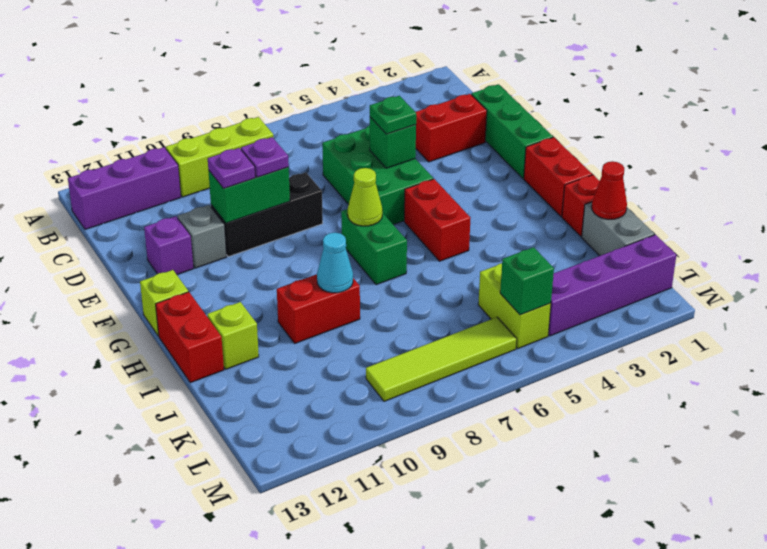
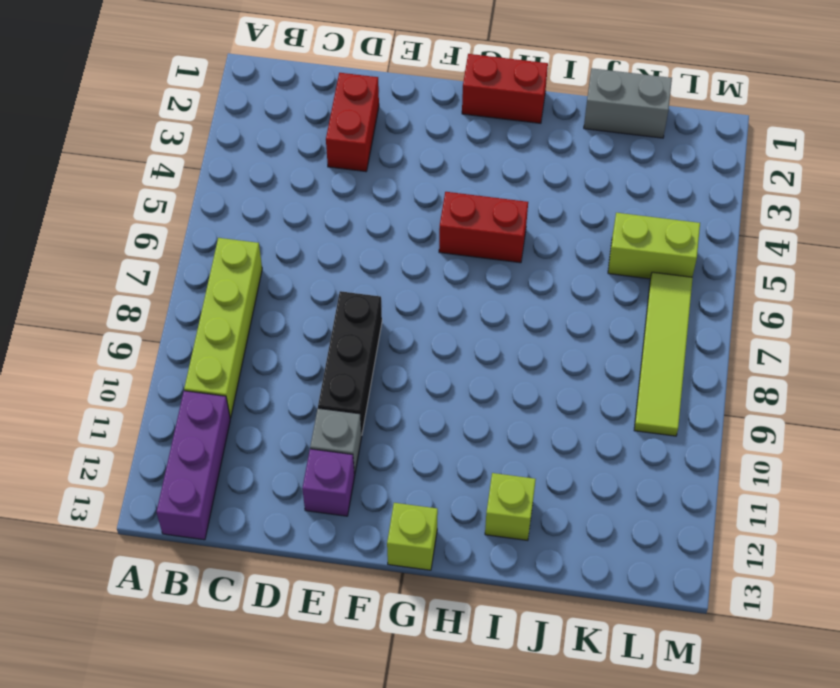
lime brick B7:B10 level 1 -> lime brick B8:B10 level 1
none -> green brick D1:F1 level 1
none -> green brick D5:F6 level 1
none -> green brick G7:H7 level 1

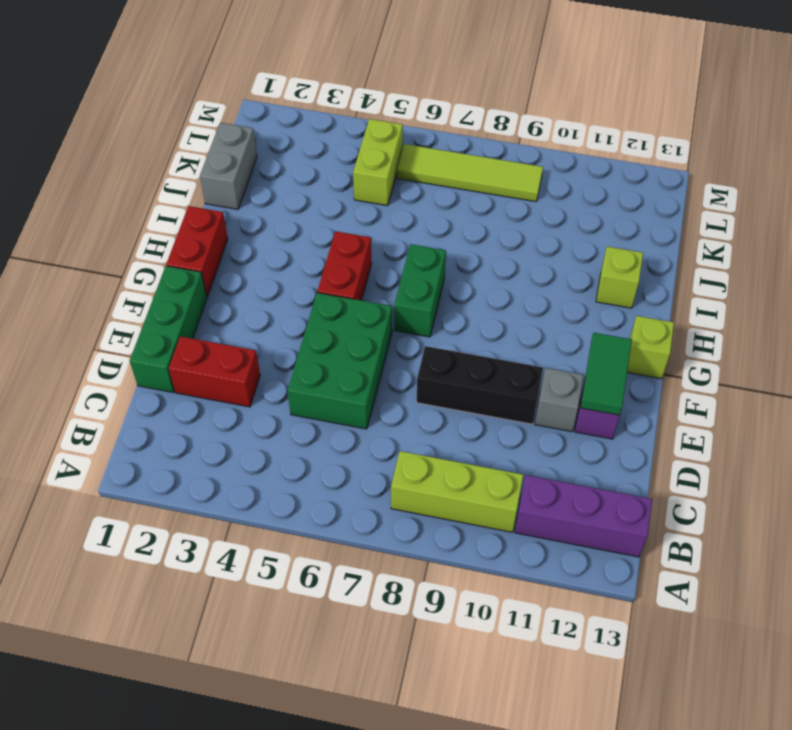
green tile E12:F12 level 2 -> none
none -> red brick H13:I13 level 1
none -> red brick I1 level 1
none -> red brick I9:I10 level 1

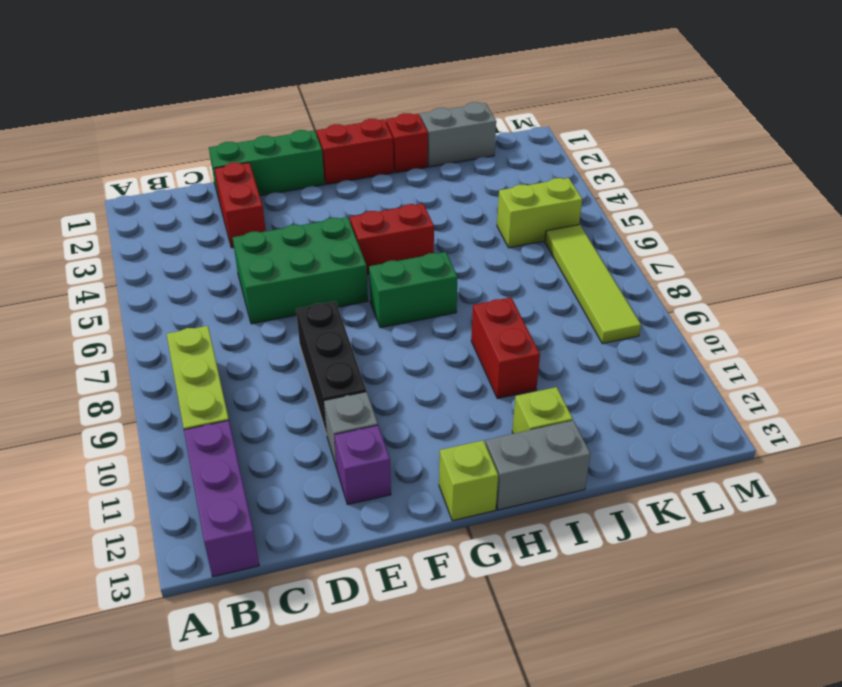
grey brick H13:I13 level 1 -> red brick H13:I13 level 1
none -> purple brick L1:L4 level 1
none -> green brick E5 level 2
none -> green brick E9:E10 level 2

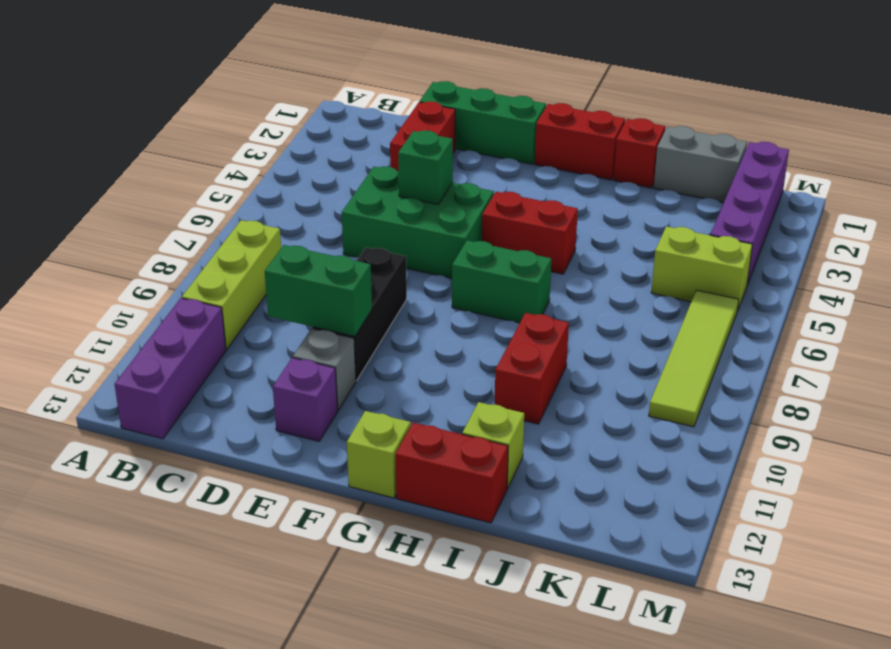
green brick D10:E10 level 2 -> green brick E9:E10 level 2
none -> lime cone G7 level 2
none -> cyan cone I9 level 2
none -> red cone J1 level 2

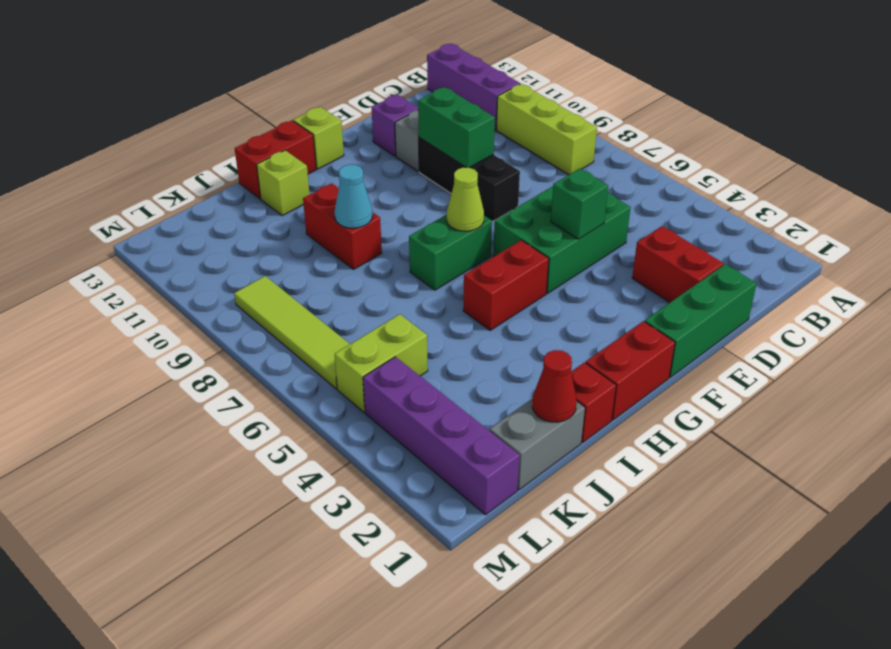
none -> green brick L5 level 2
none -> green plate E5 level 3
none -> purple plate E9 level 3

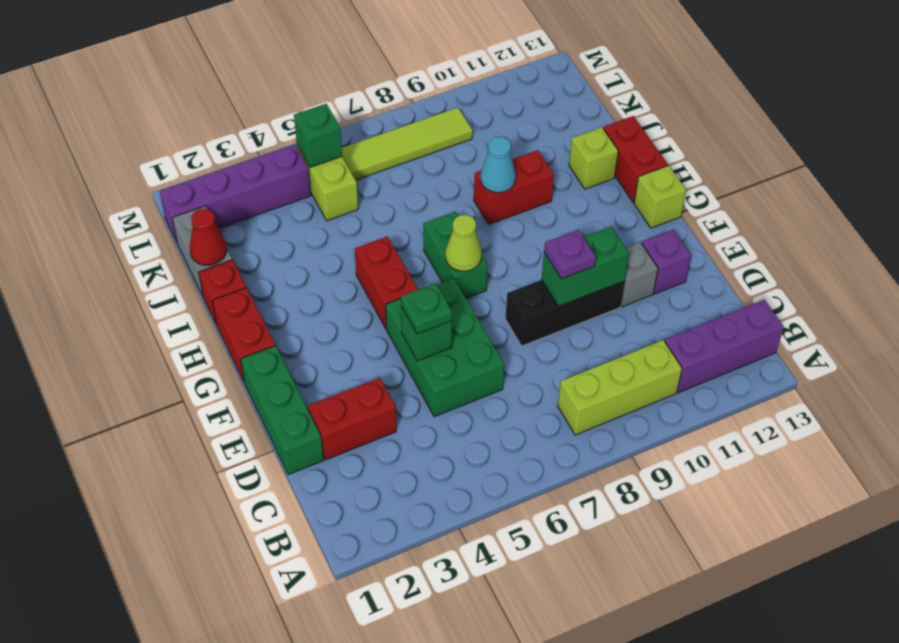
none -> purple plate E10 level 3

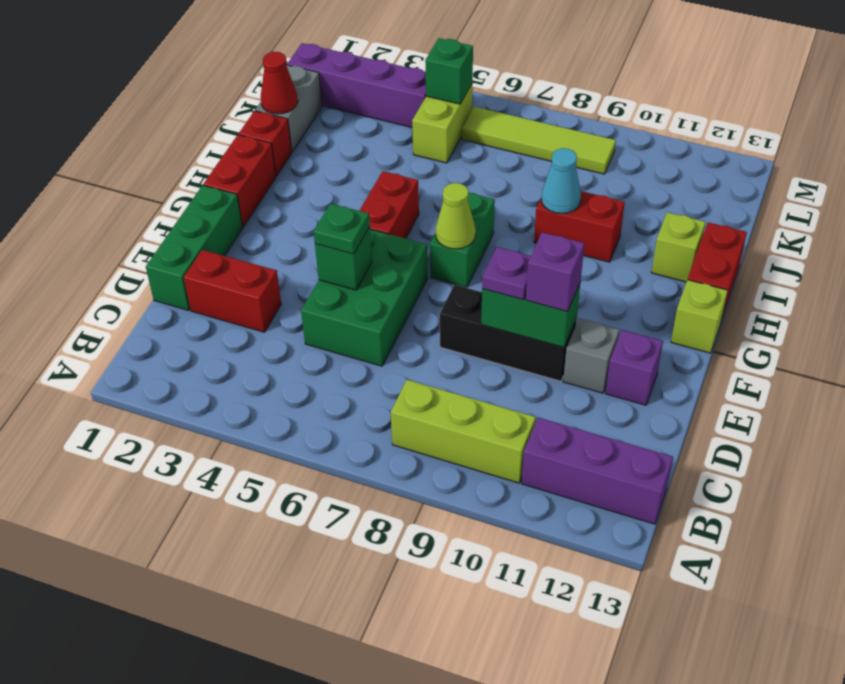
purple brick E10 level 3 -> purple plate E10 level 3

